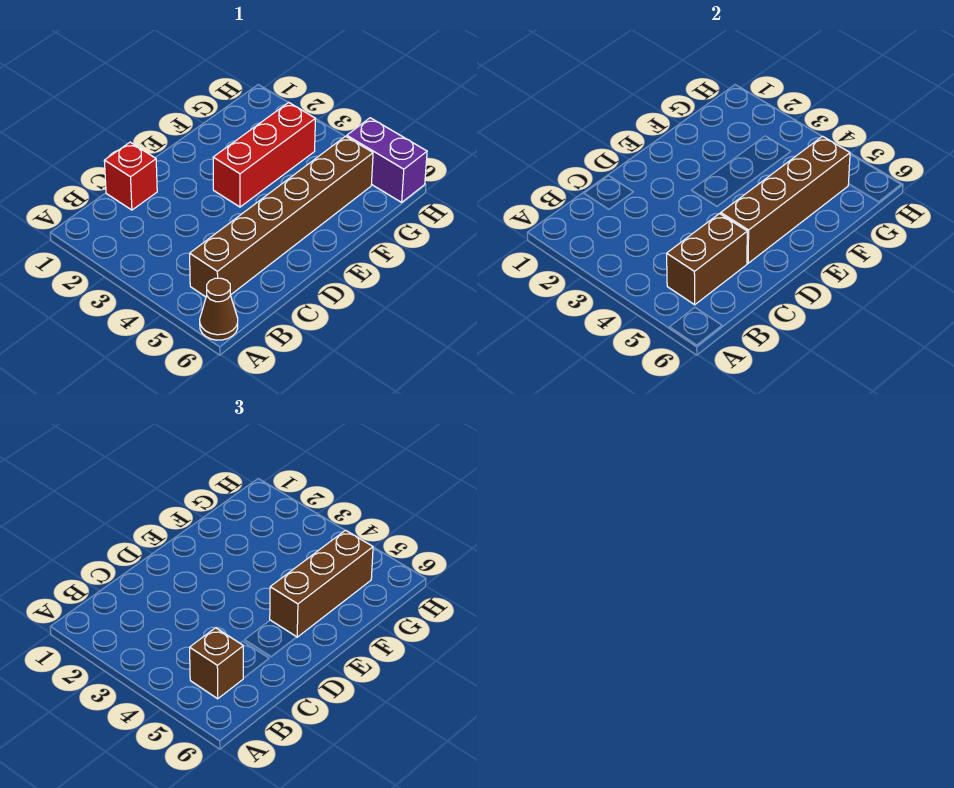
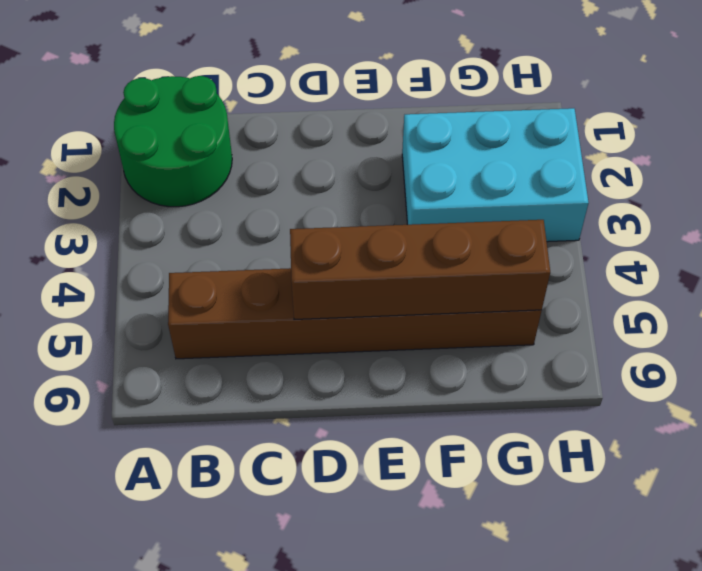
green round brick A1:B2 level 1 -> none
cyan brick F2:H3 level 1 -> red brick E3:G3 level 1
none -> brown cone A6 level 1
none -> red brick C1 level 1

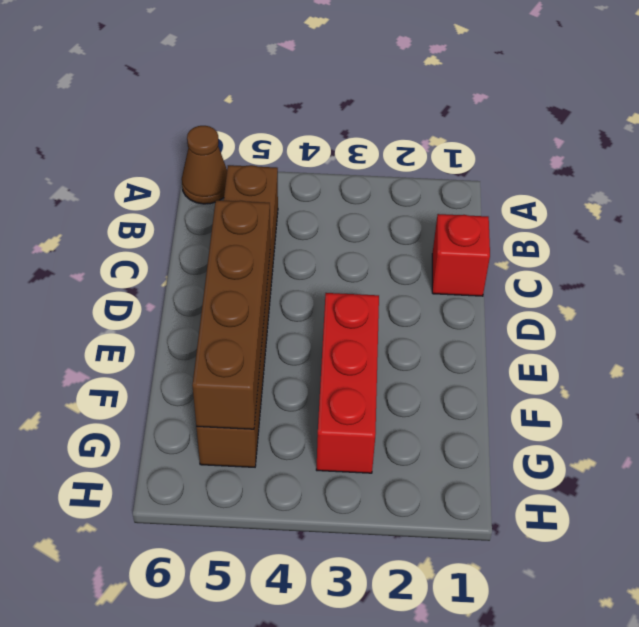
none -> purple brick H5:H6 level 1
none -> brown brick B5:C5 level 2

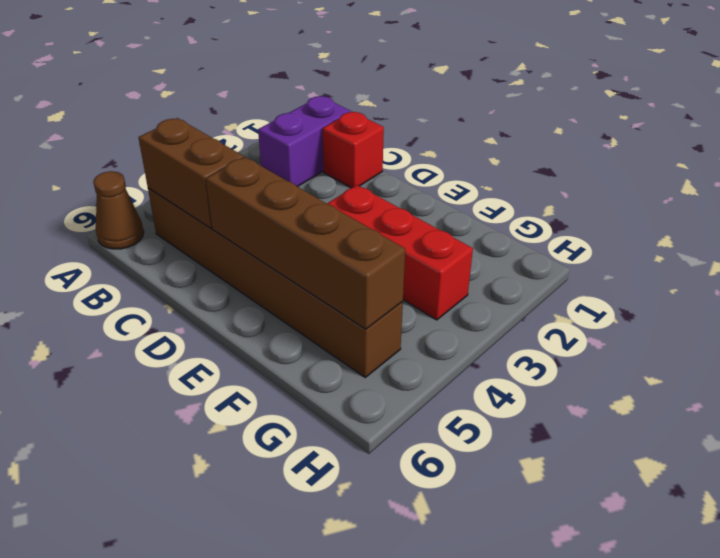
purple brick B1:B2 level 1 -> purple brick H5:H6 level 1
none -> brown brick B5 level 3
none -> brown brick E5:G5 level 3

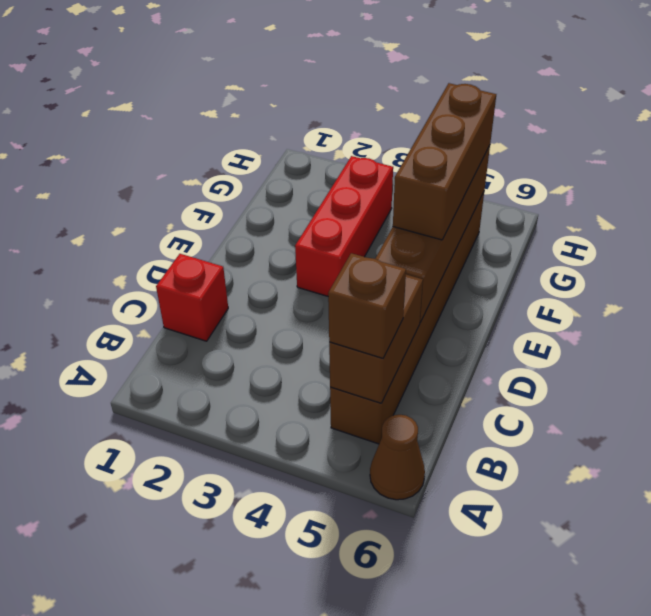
none -> purple brick H5:H6 level 1

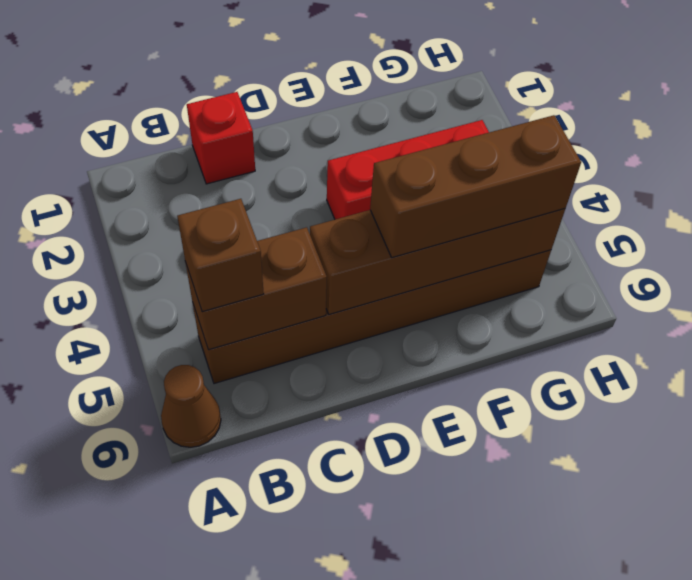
none -> purple brick H5:H6 level 1

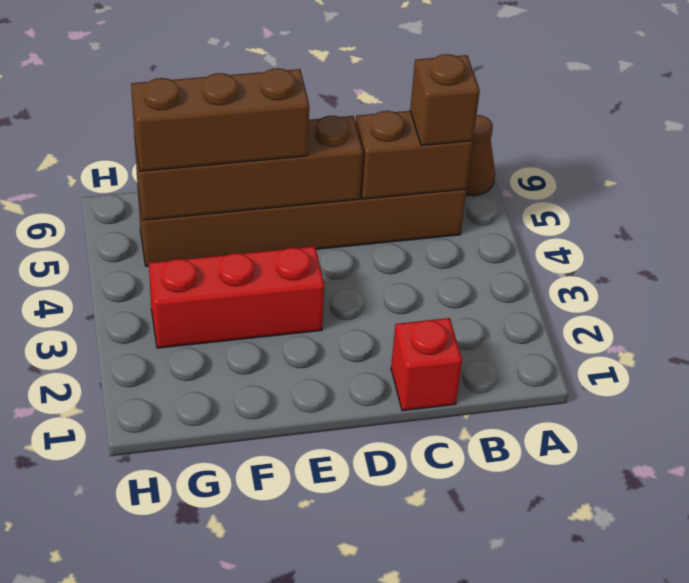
none -> purple brick H5:H6 level 1

